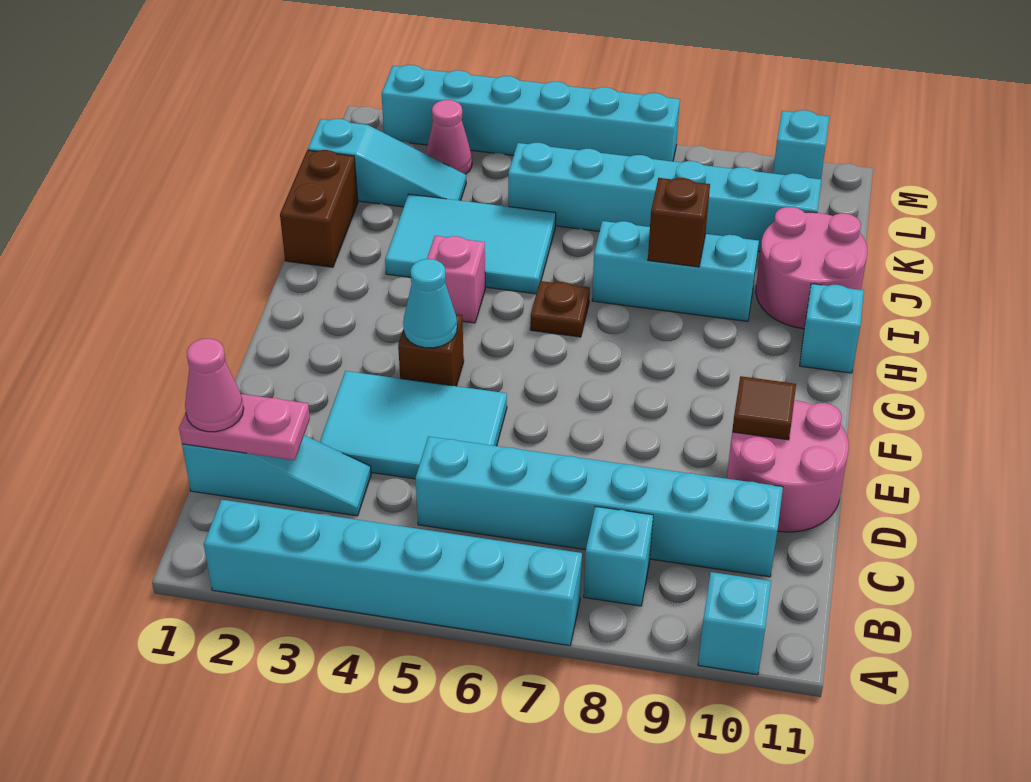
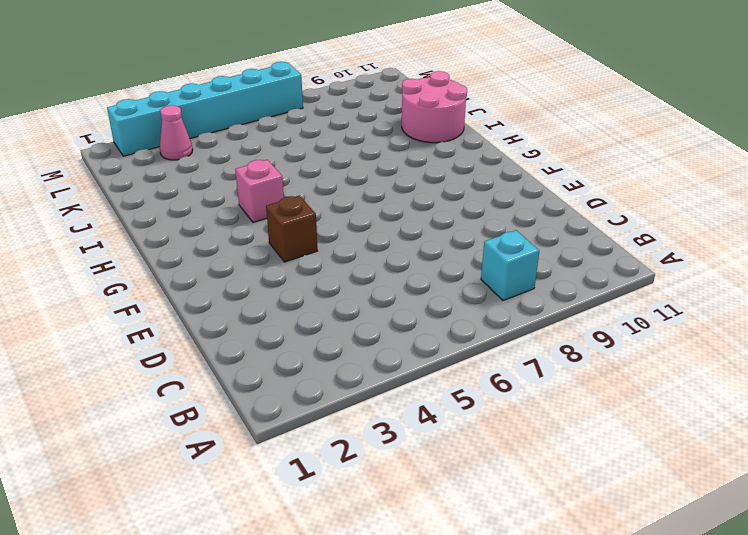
none -> cyan brick A2:A7 level 1
none -> cyan brick A10 level 1
none -> cyan slope C1:C3 level 1 top 1

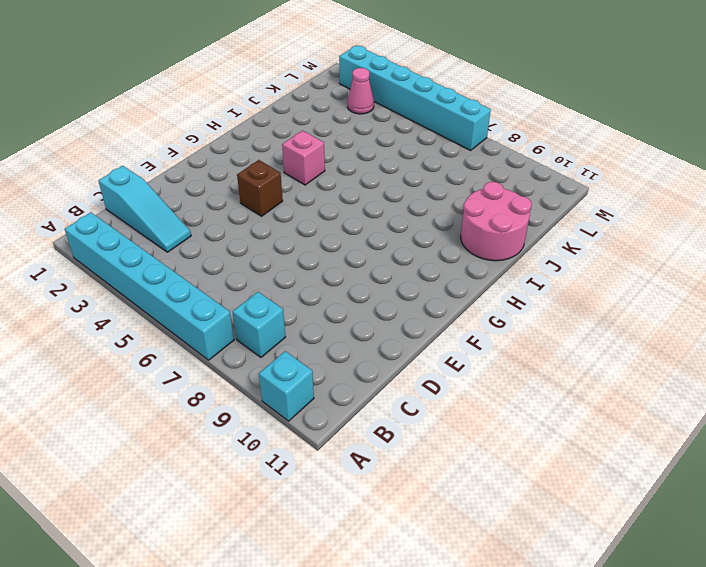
none -> cyan brick C5:C10 level 1
none -> cyan tile D3:E5 level 1
none -> pink round brick D10:E11 level 1

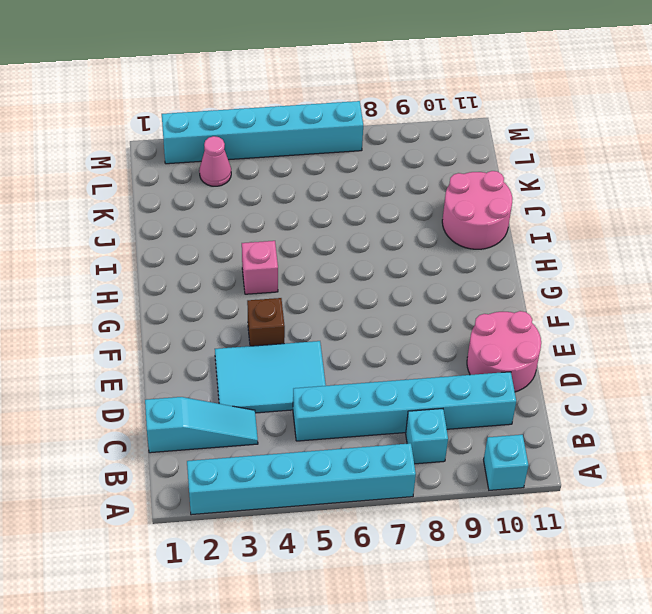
none -> brown plate H6 level 1
none -> cyan brick H11 level 1
none -> brown brick I1:J1 level 1

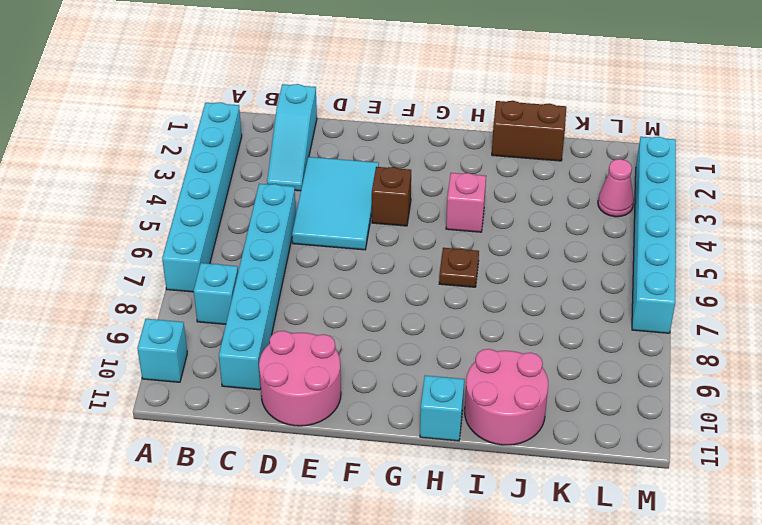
none -> cyan tile I3:J5 level 1
none -> cyan brick I7:I9 level 1
none -> cyan slope K1:K3 level 1 top 1

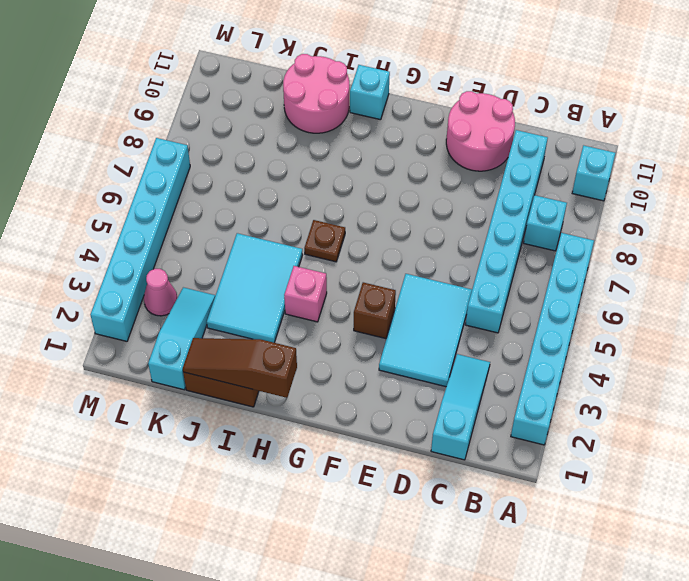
brown slope H1:J1 level 2 top H -> none
none -> cyan brick I7:I9 level 1
none -> cyan brick K5:K10 level 1
none -> cyan brick M10 level 1

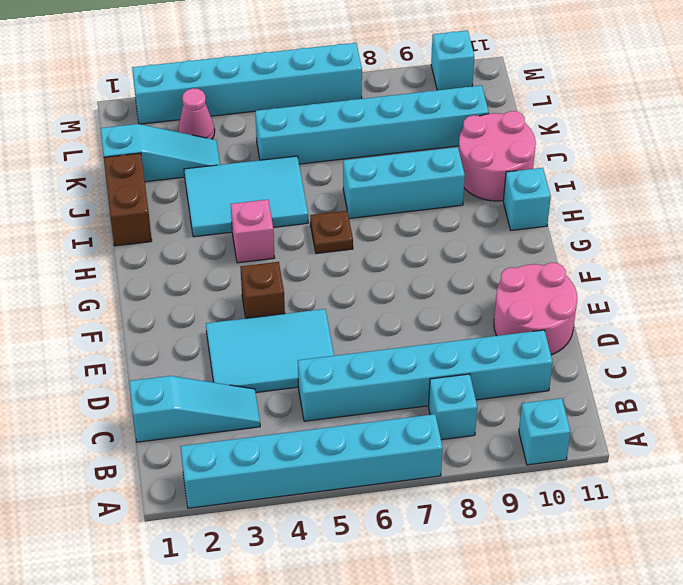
none -> pink plate C1:C2 level 2
none -> brown tile E10 level 2
none -> cyan cone F4 level 2

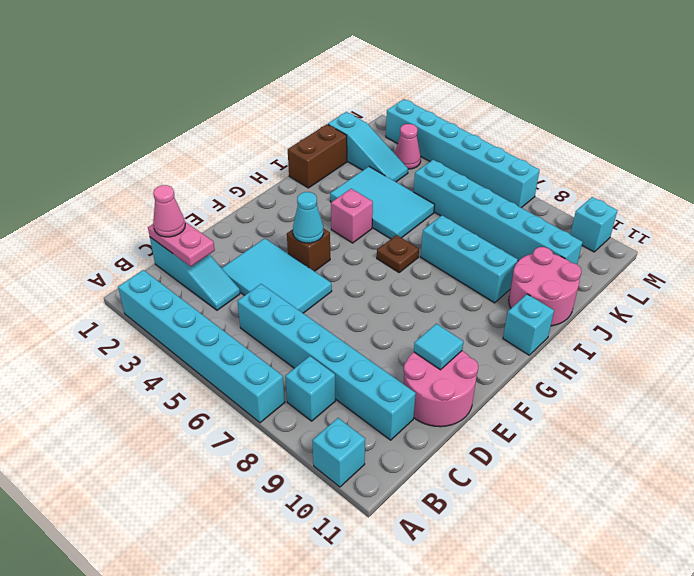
cyan tile E10 level 2 -> brown tile E10 level 2
none -> brown brick I8 level 2

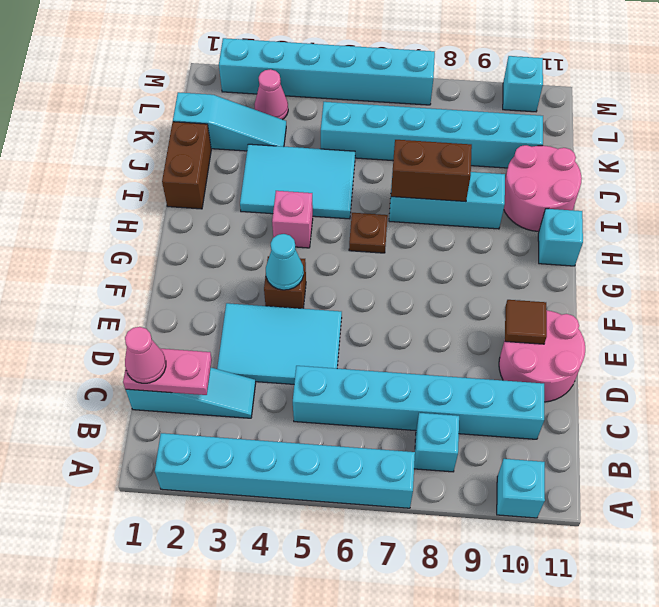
brown brick I7:I8 level 2 -> brown brick I8 level 2

